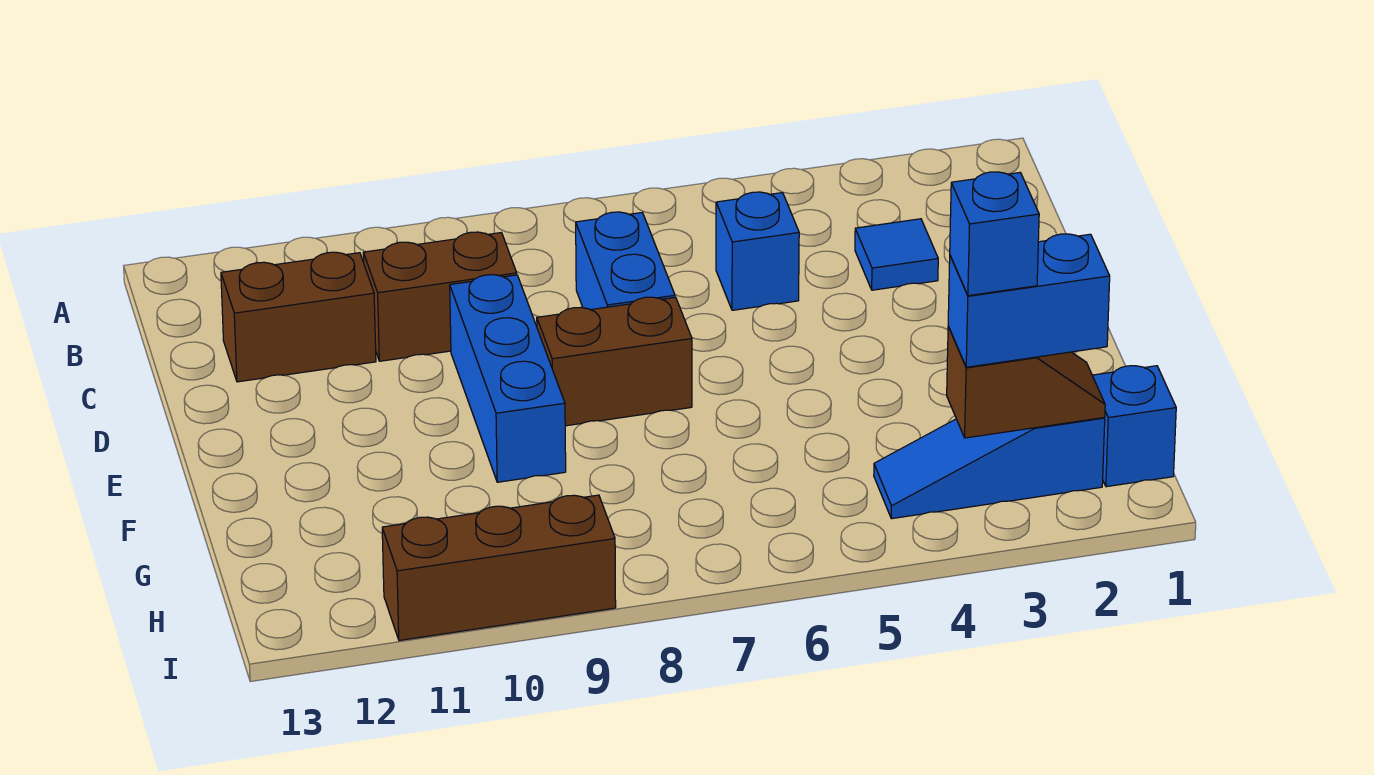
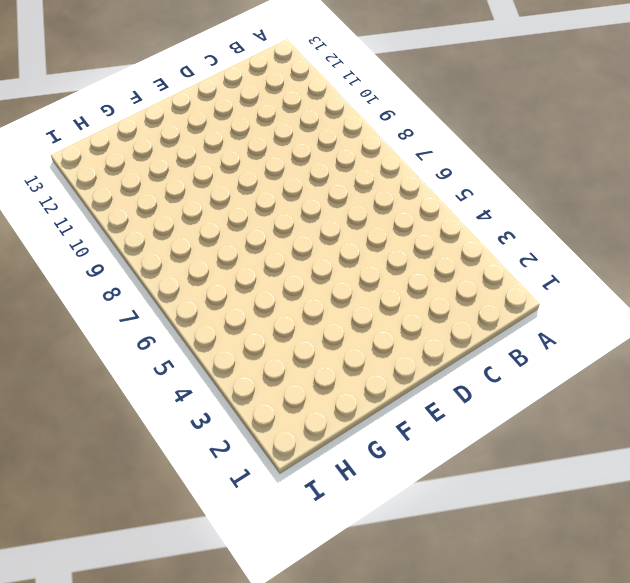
none -> blue tile C3 level 1
none -> blue brick C5 level 1
none -> blue brick C7:D7 level 1

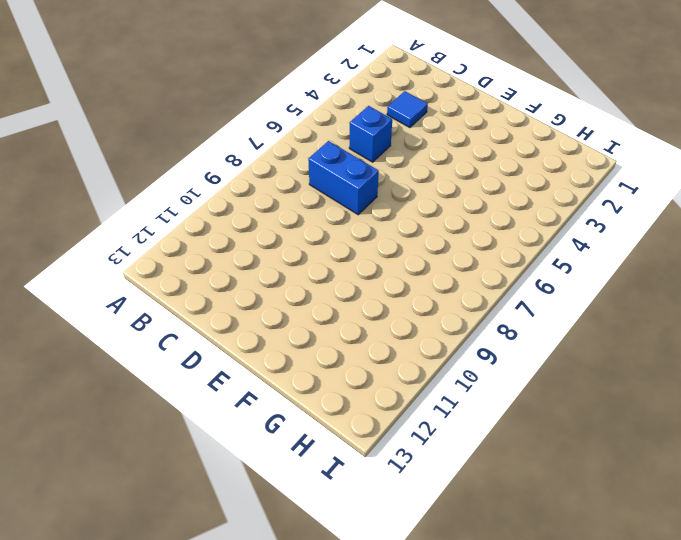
none -> brown brick C9:C10 level 1
none -> brown brick C11:C12 level 1
none -> blue brick D9:F9 level 1

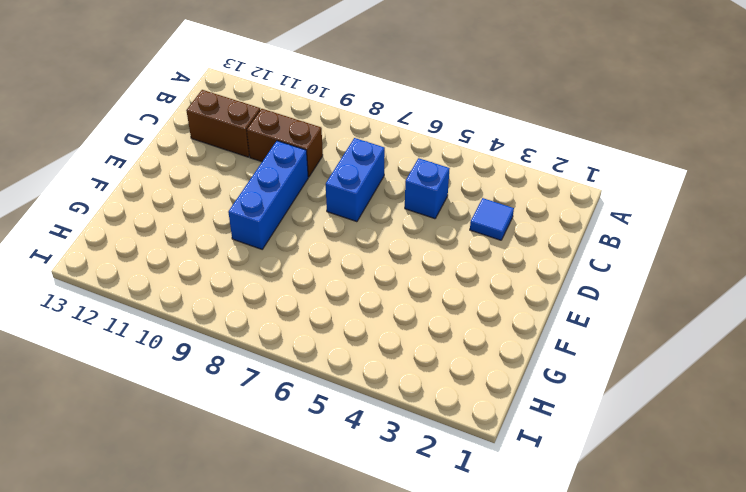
none -> brown brick E7:E8 level 1
none -> blue brick H1 level 1
none -> blue slope H2:H4 level 1 top 2

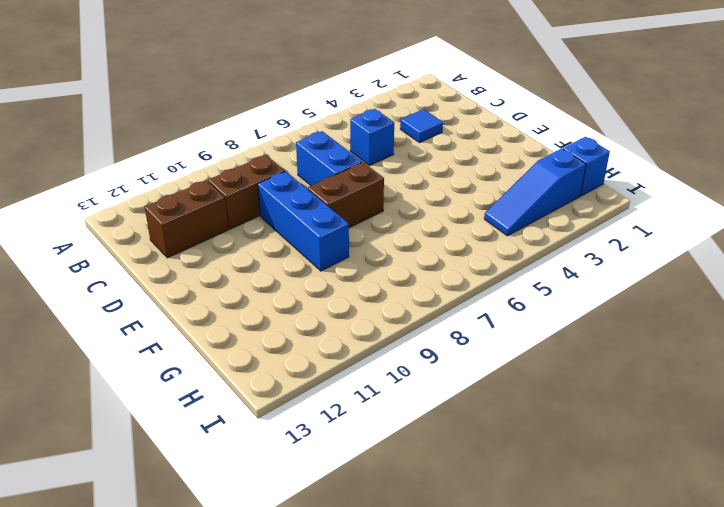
none -> brown brick I9:I11 level 1
none -> brown slope H2:H3 level 2 top 3
none -> blue brick H2:H3 level 3

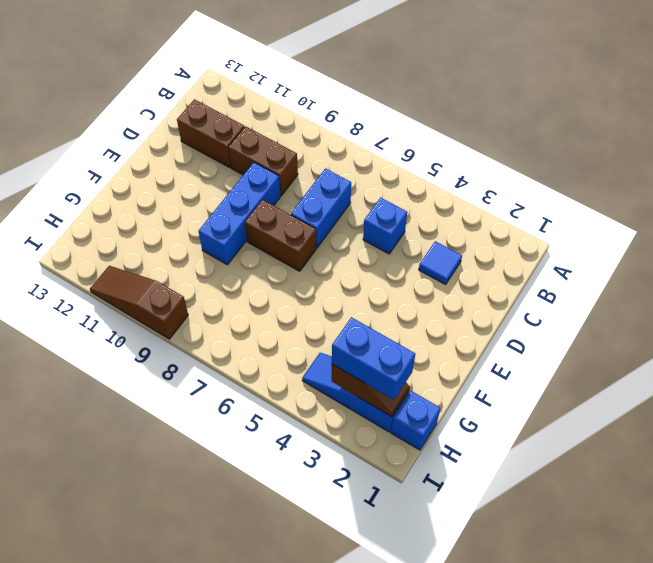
brown slope I9:I11 level 1 top 9 -> brown brick I9:I11 level 1
none -> blue brick H3 level 4

